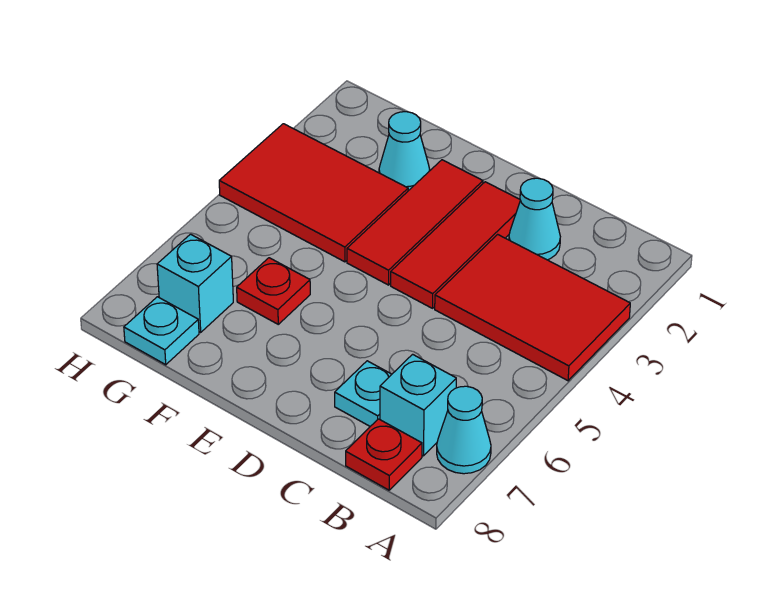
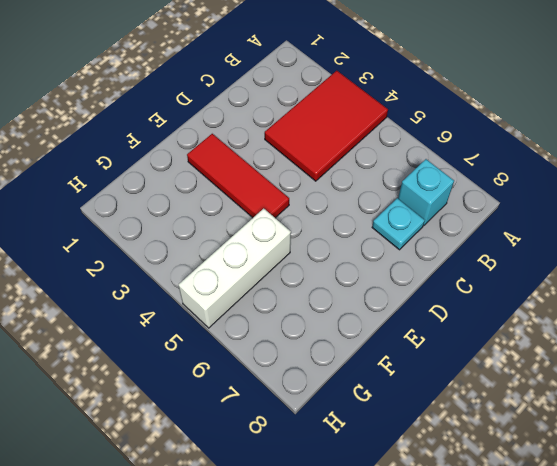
white brick F5:H5 level 1 -> none
none -> cyan cone A7 level 1
none -> red plate B8 level 1
none -> cyan cone C2 level 1

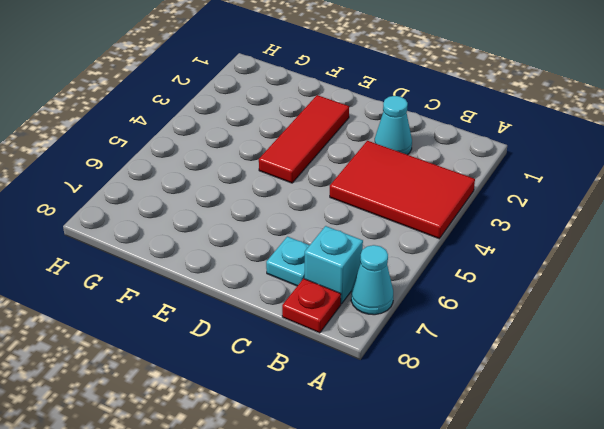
none -> red tile D2:D4 level 1
none -> cyan cone F2 level 1
none -> red tile F3:H4 level 1

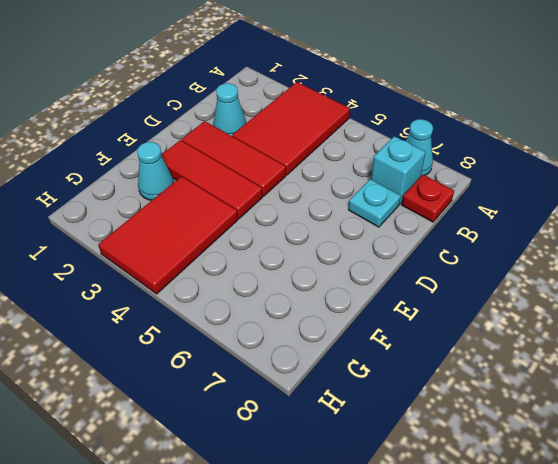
none -> red plate F6 level 1
none -> cyan brick G7 level 1
none -> cyan plate G8 level 1

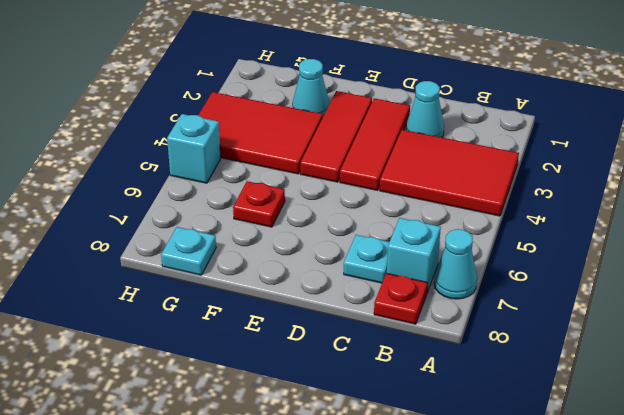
cyan brick H5 level 1 -> cyan brick G7 level 1

